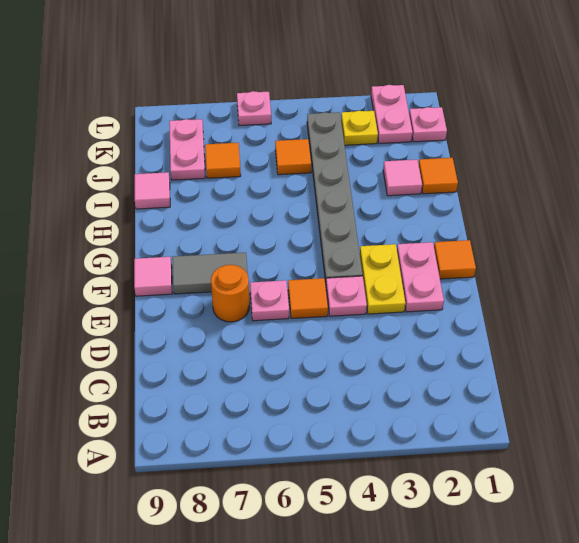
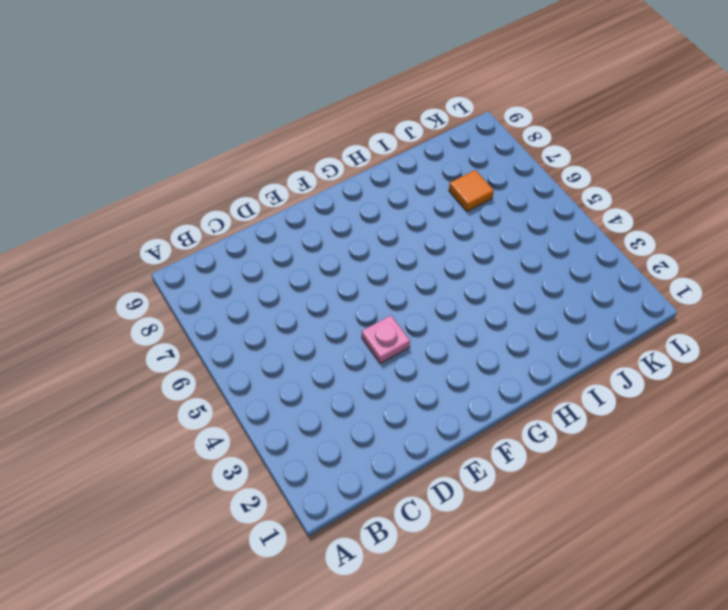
none -> pink plate E2:F2 level 1
none -> yellow plate E3:F3 level 1
none -> orange tile E5 level 1

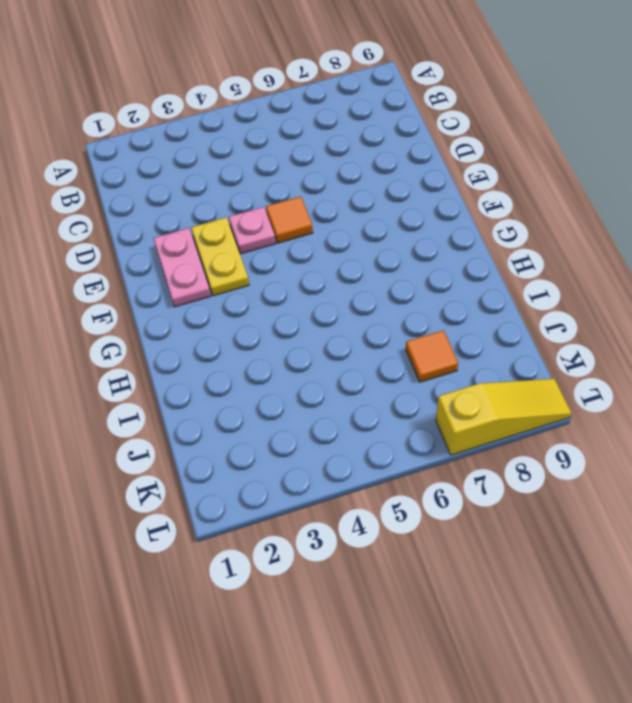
yellow slope L7:L9 level 1 top 7 -> none
none -> pink plate E6 level 1
none -> orange round brick E7 level 1
none -> orange tile F1 level 1

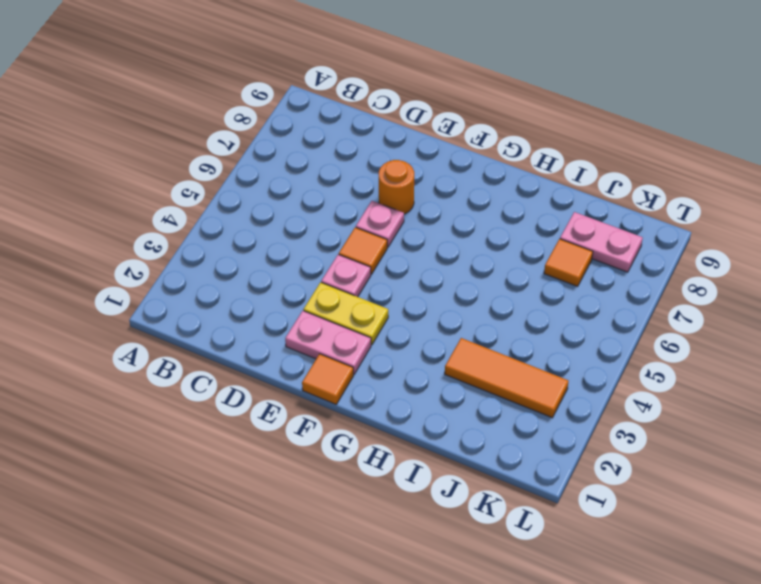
orange tile I3:K3 level 1 -> yellow plate K3 level 1
none -> grey plate F4:K4 level 1
none -> grey tile F7:F8 level 1
none -> pink tile F9 level 1

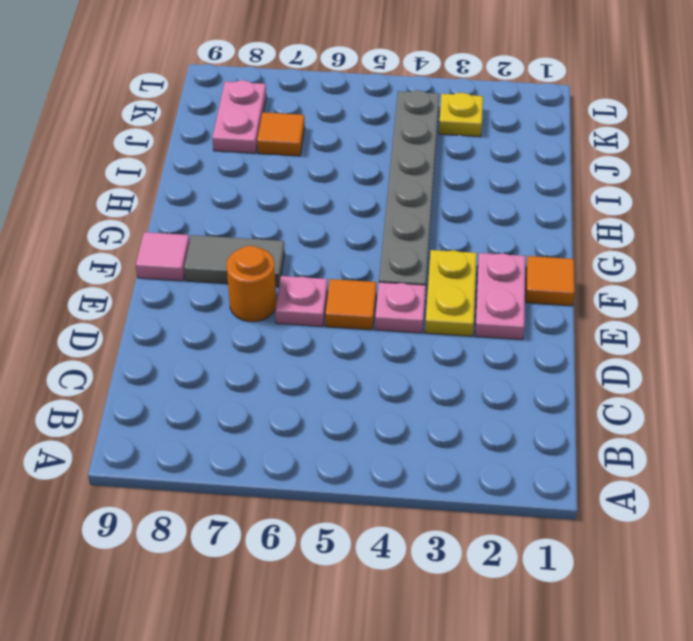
none -> orange tile I1 level 1
none -> pink tile I2 level 1
none -> pink tile I9 level 1

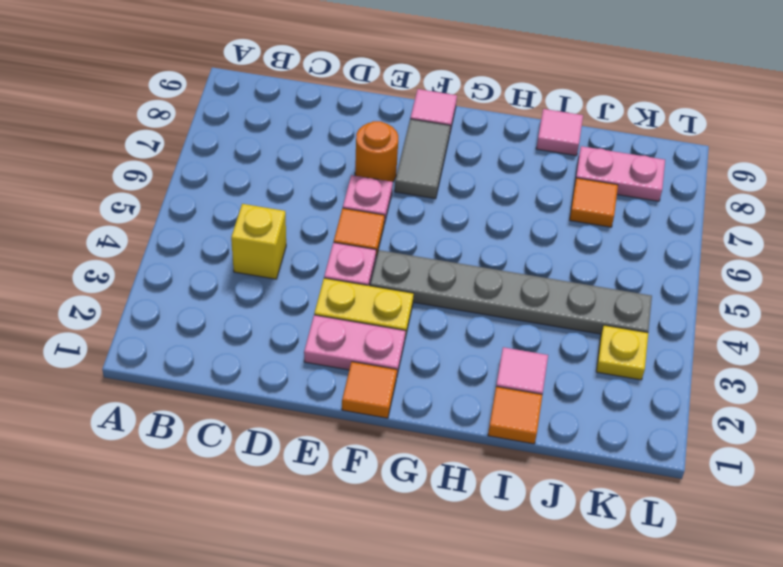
yellow brick C4 level 1 -> none
none -> orange tile J5 level 1
none -> pink plate K1 level 1
none -> pink plate K2:L2 level 1

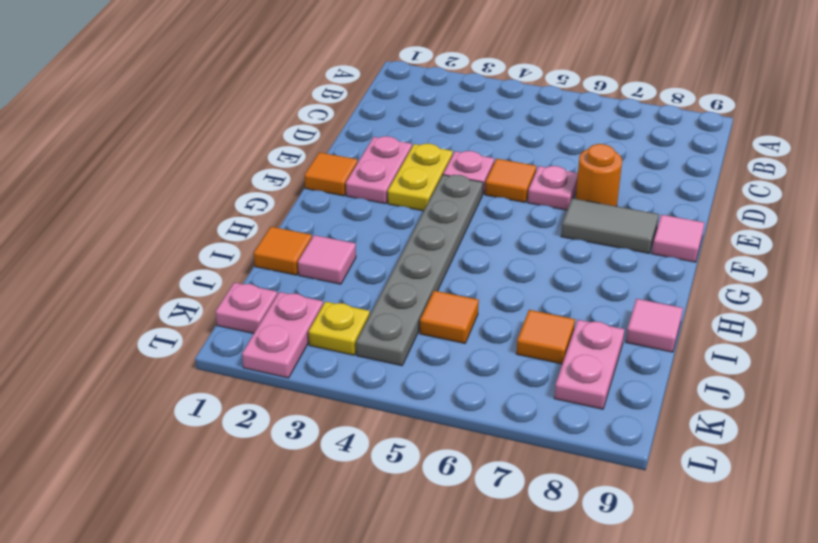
none -> pink plate L6 level 1

